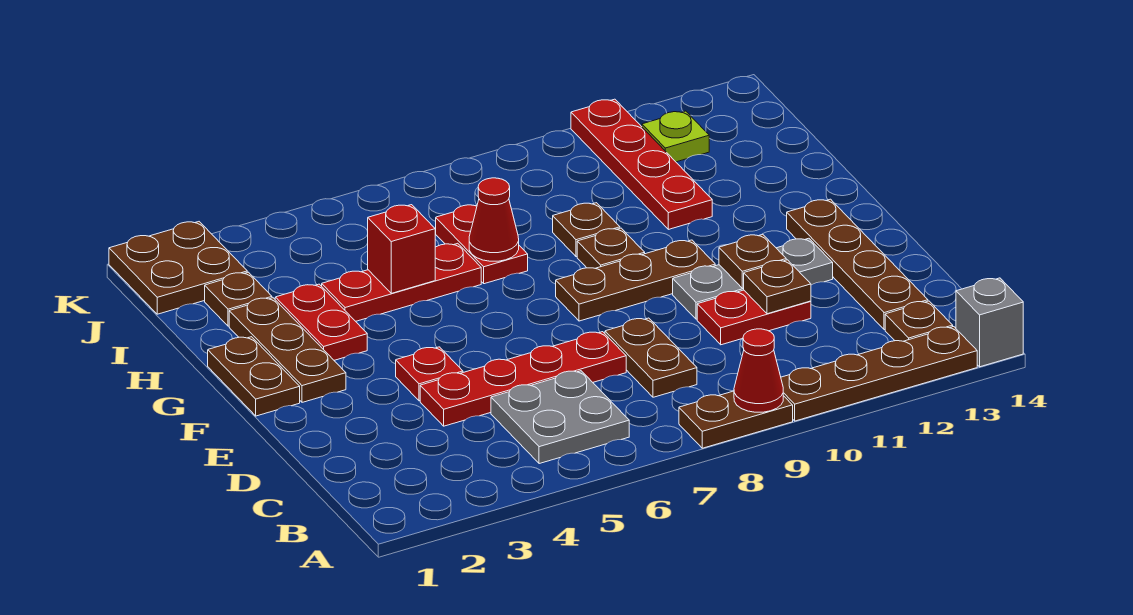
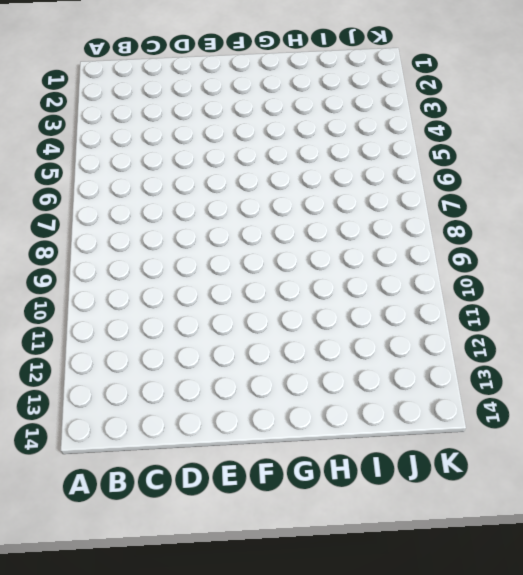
none -> brown plate A8:A9 level 1
none -> brown plate A10:A13 level 1
none -> grey brick A14 level 1

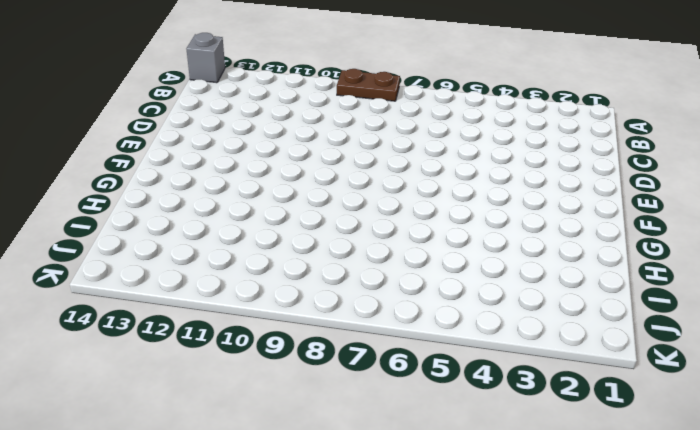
none -> brown plate A10:A13 level 1
none -> grey plate B5:C6 level 1
none -> brown plate B13 level 1

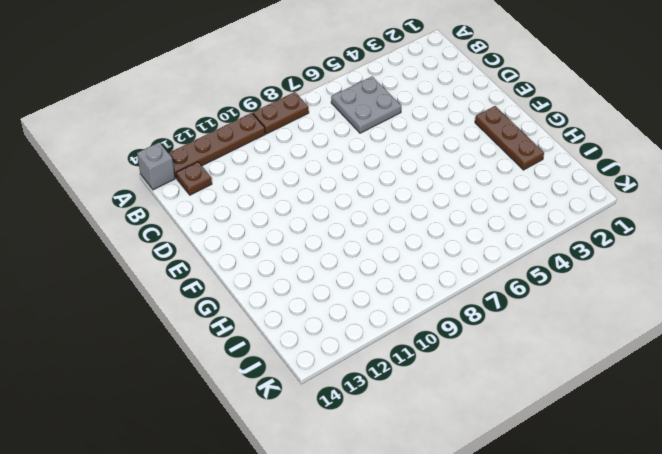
none -> brown plate C8:D8 level 1
none -> brown plate C13:F13 level 1
none -> red plate D4:D7 level 1

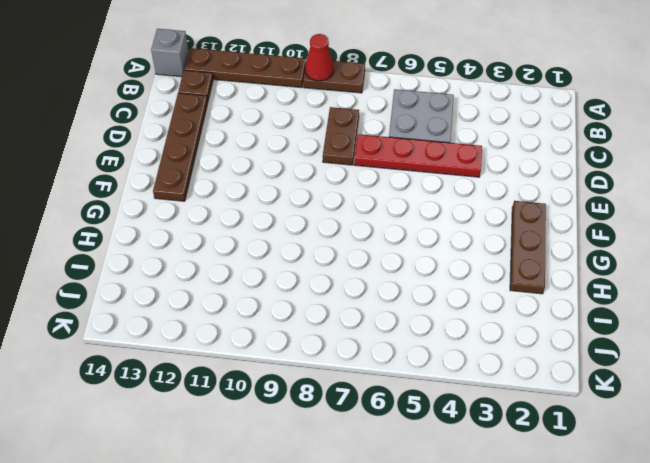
none -> red plate D10:D11 level 1
none -> red plate E4 level 1
none -> grey plate E10:E12 level 1

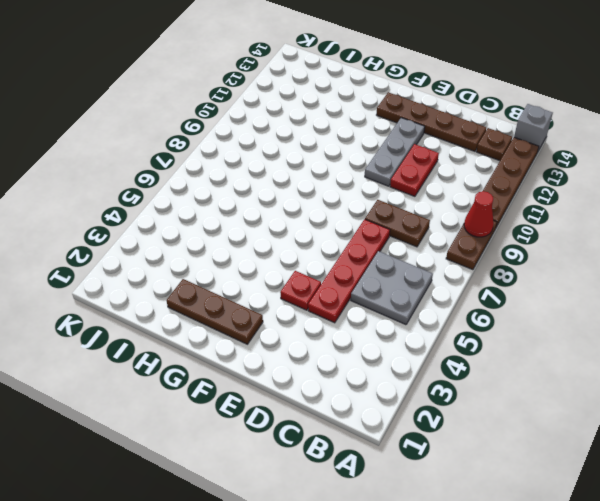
none -> brown plate F1:G1 level 1
none -> brown plate F8:F10 level 1
none -> red plate G3:H3 level 1

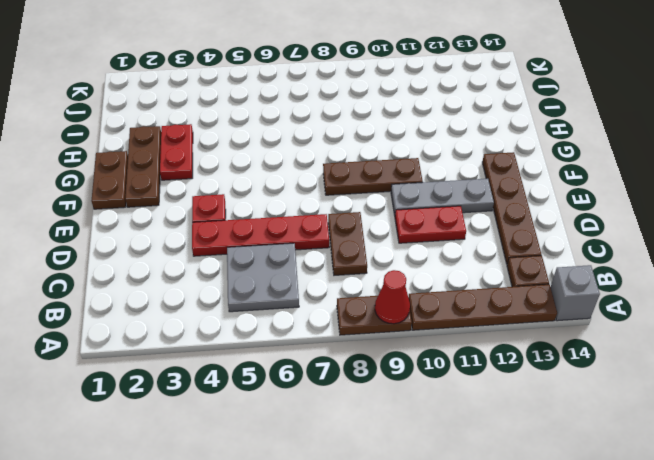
none -> brown plate G9 level 1
none -> red plate H4:H6 level 1
none -> red plate H7:I7 level 1

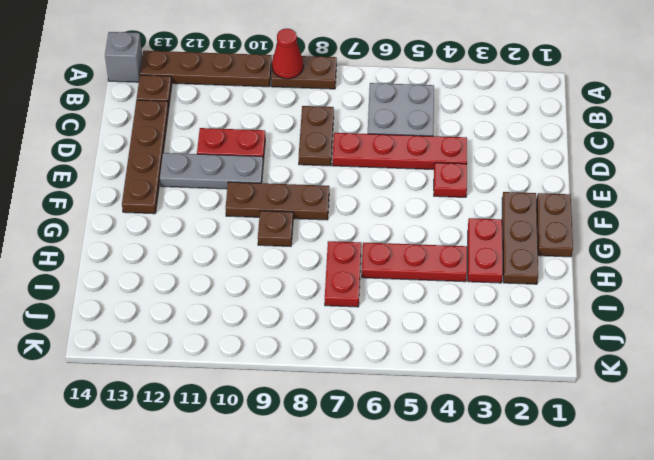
none -> brown plate H9 level 1
none -> red plate H11:K11 level 1
none -> brown plate I2 level 1

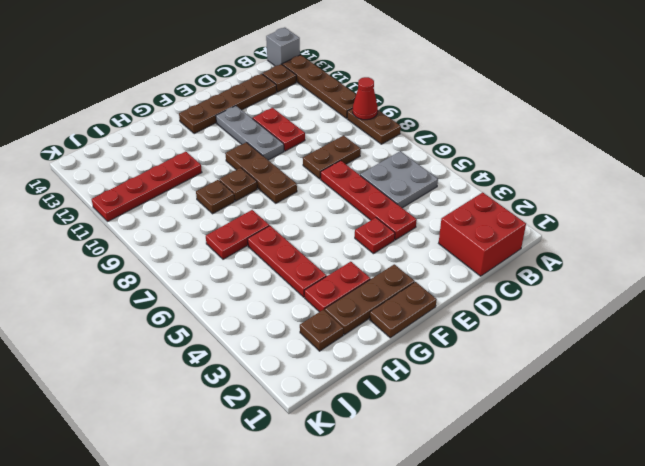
red brick B1:C2 level 1 -> none
none -> brown plate J1:K2 level 1
none -> lime plate J12 level 1
none -> brown plate D11 level 2

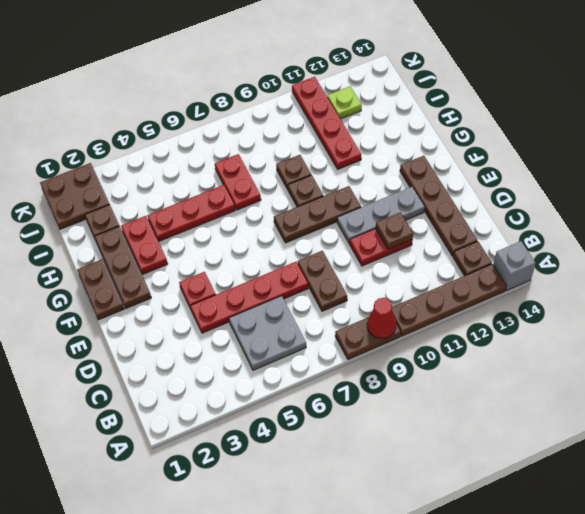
none -> brown plate E11 level 2
none -> red brick H5 level 2
none -> red cone H7 level 2

